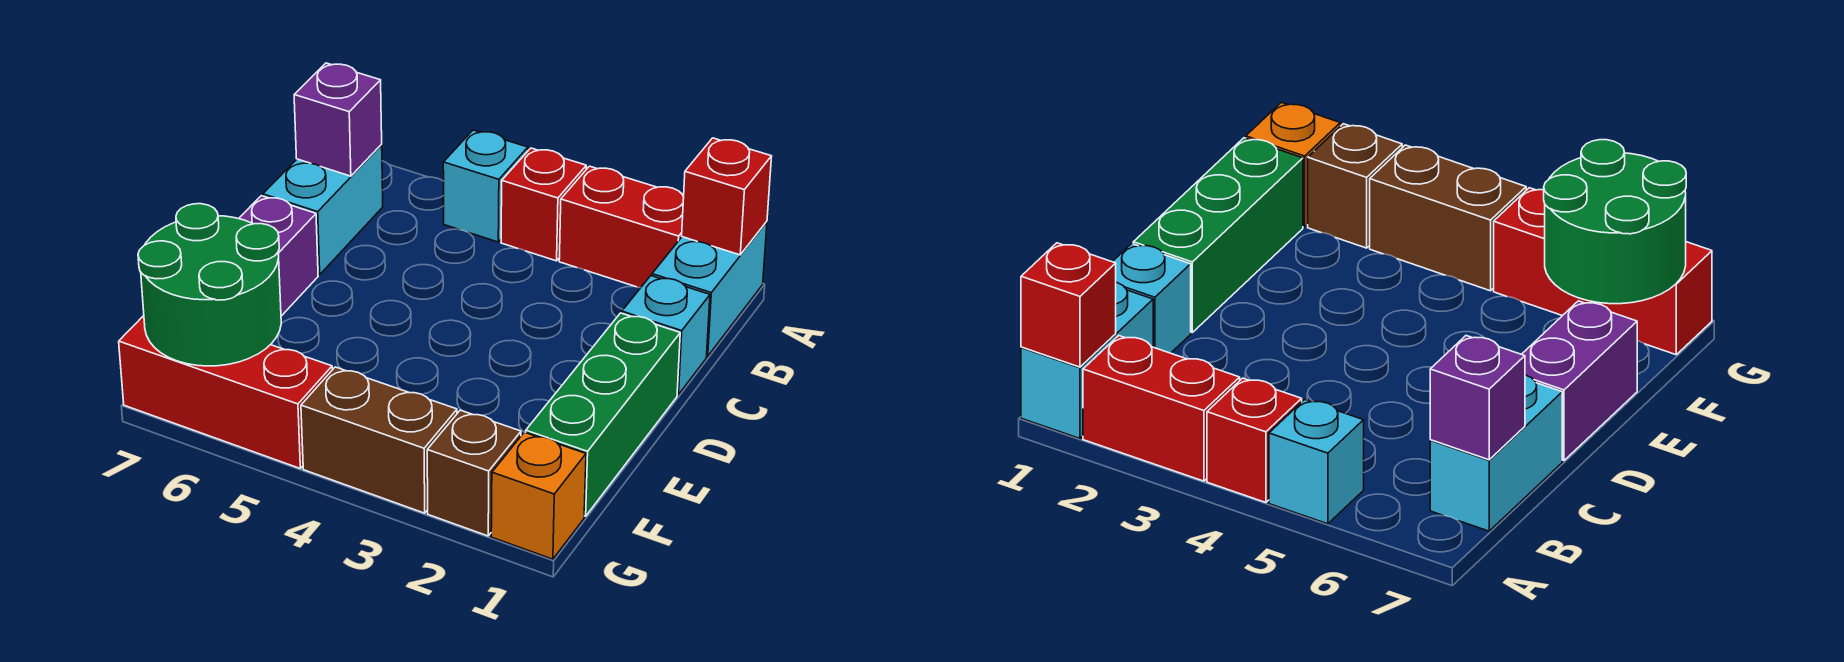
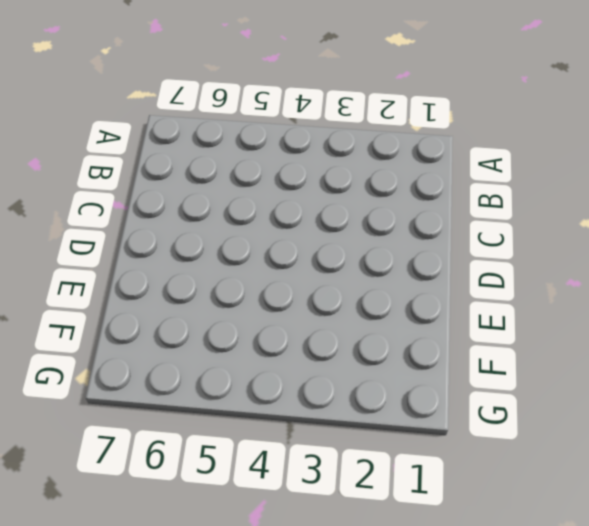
none -> cyan brick A1:B1 level 1
none -> red brick A2:A3 level 1
none -> red brick A4 level 1

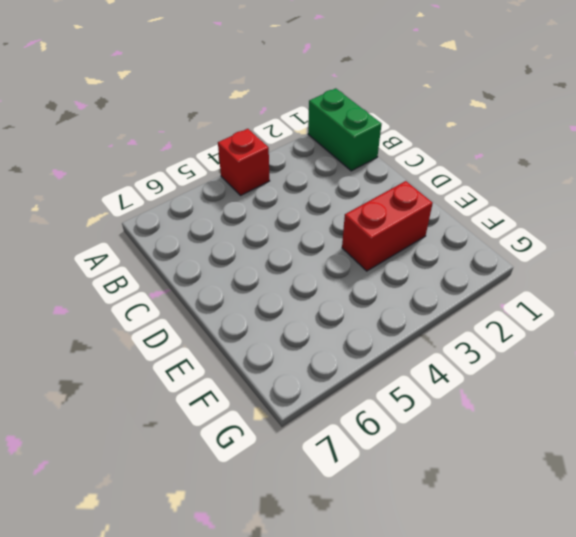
green brick A1:B1 level 1 -> cyan brick A1:B1 level 1
red brick E2:E3 level 1 -> red brick A2:A3 level 1
none -> cyan brick A5 level 1
none -> cyan brick B7:C7 level 1
none -> cyan brick C1 level 1

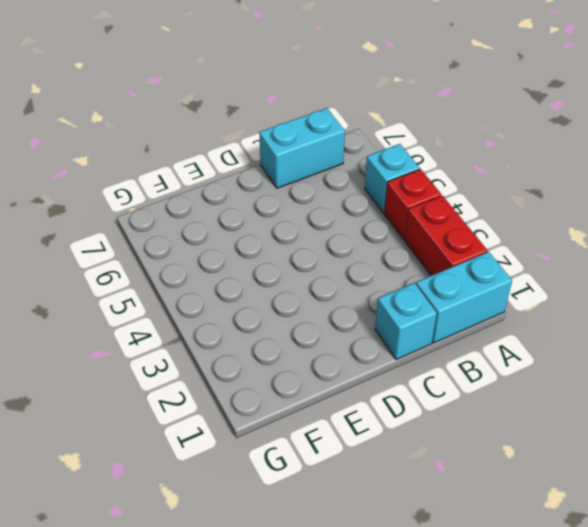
none -> green brick D1:F1 level 1
none -> purple brick D7:E7 level 1
none -> orange brick G1 level 1

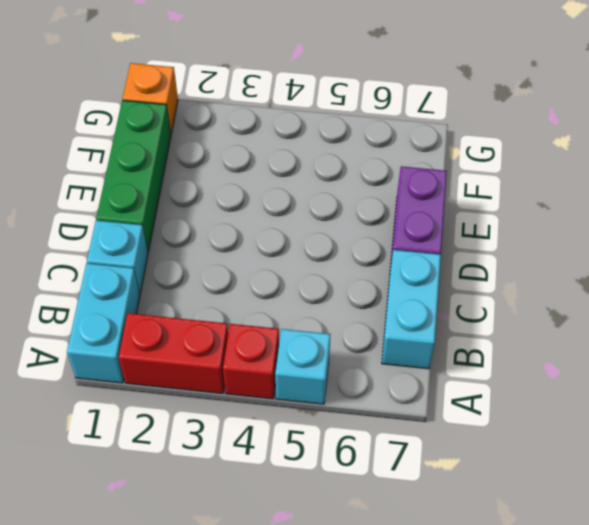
none -> brown brick G2 level 1
none -> brown brick G3:G4 level 1
none -> red brick G5:G7 level 1

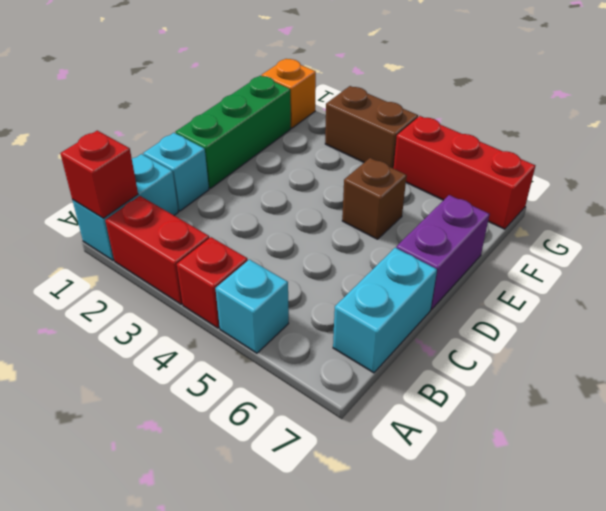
brown brick E5 level 1 -> brown brick G2 level 1
none -> purple brick B7 level 2
none -> green round brick F6:G7 level 2

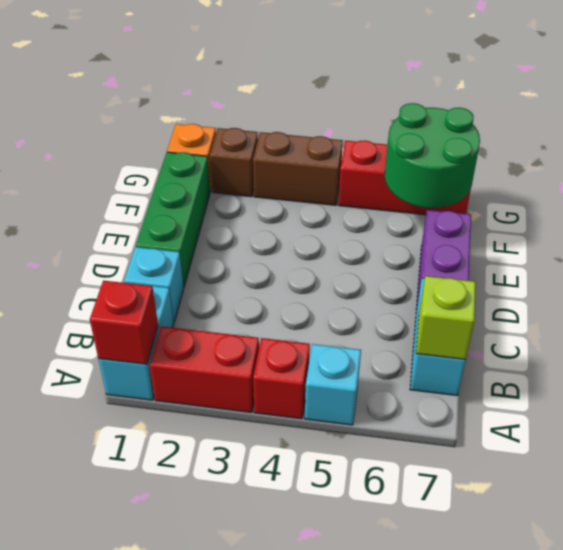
lime brick B7 level 2 -> purple brick B7 level 2

